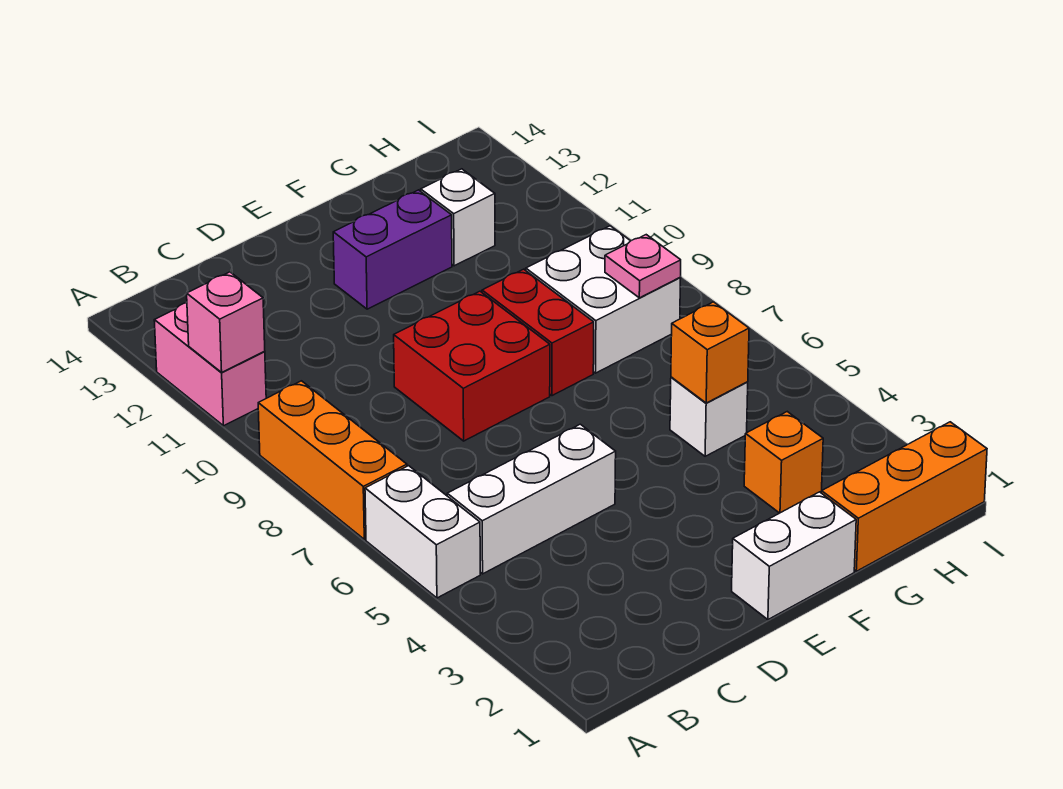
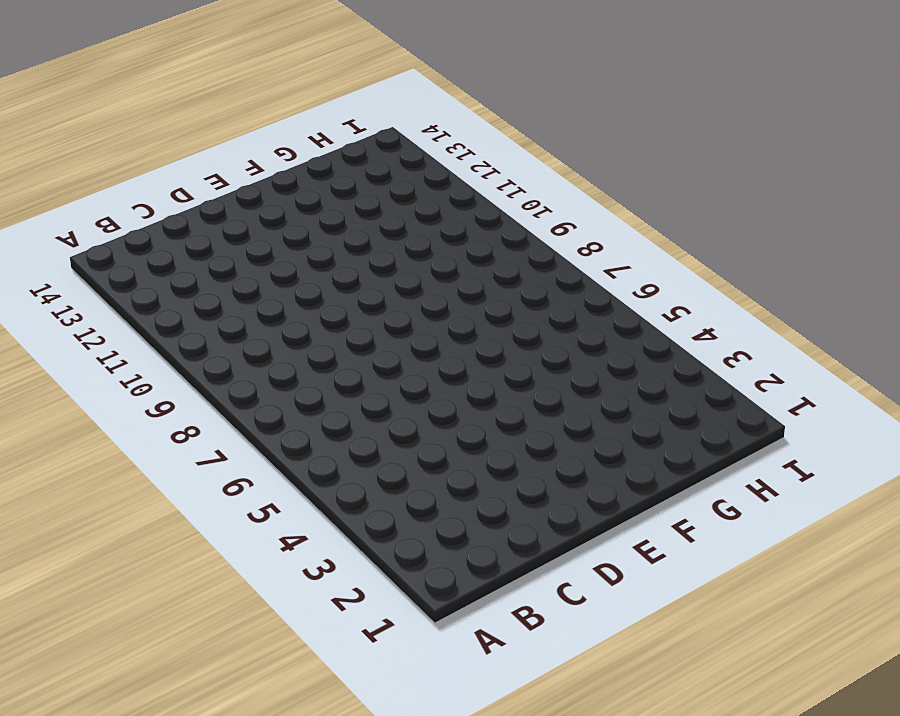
none -> white brick A5:A6 level 1
none -> orange brick A7:A9 level 1
none -> pink brick A11:A12 level 1

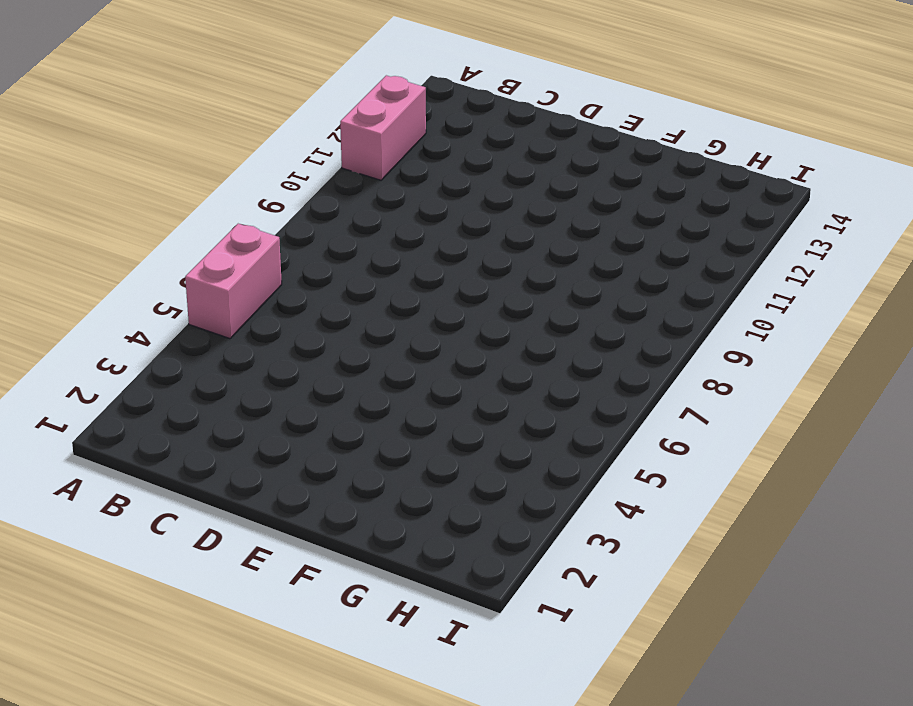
pink brick A5:A6 level 1 -> white brick A5:A6 level 1
none -> orange brick A7:A9 level 1
none -> white brick B5:D5 level 1
none -> red brick D8:E9 level 1

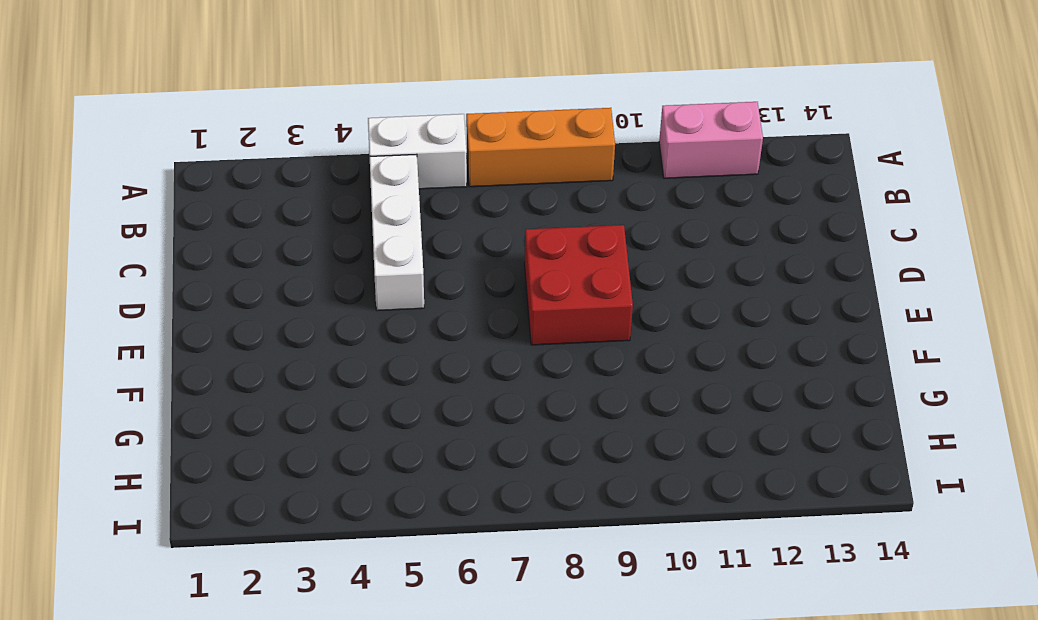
none -> white brick E1:F1 level 1
none -> purple brick E12:F12 level 1
none -> red brick F8:F9 level 1

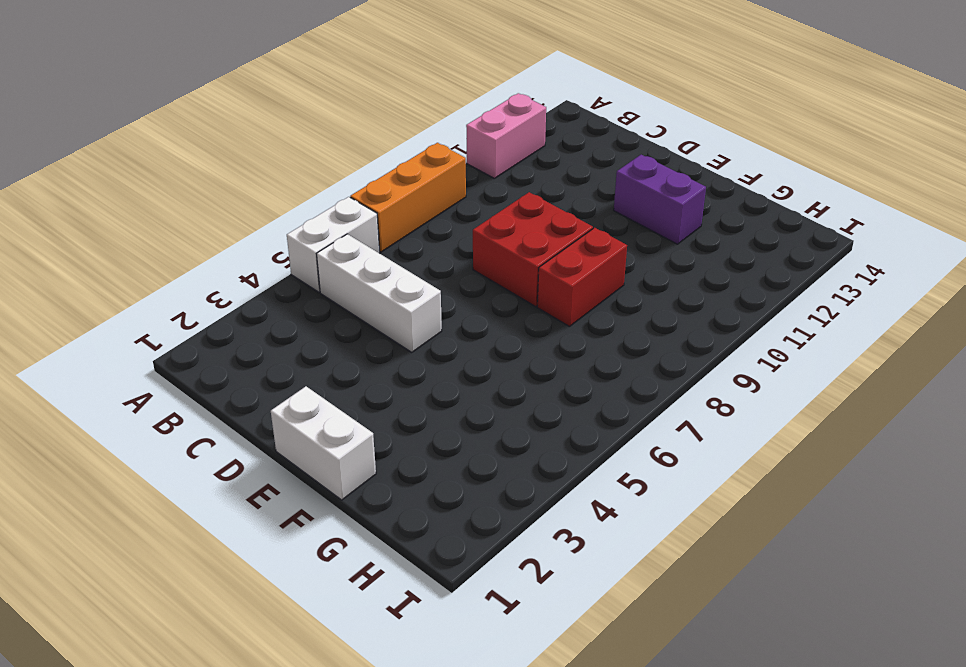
none -> orange brick G1:I1 level 1
none -> orange brick G3 level 1
none -> white brick G5 level 1

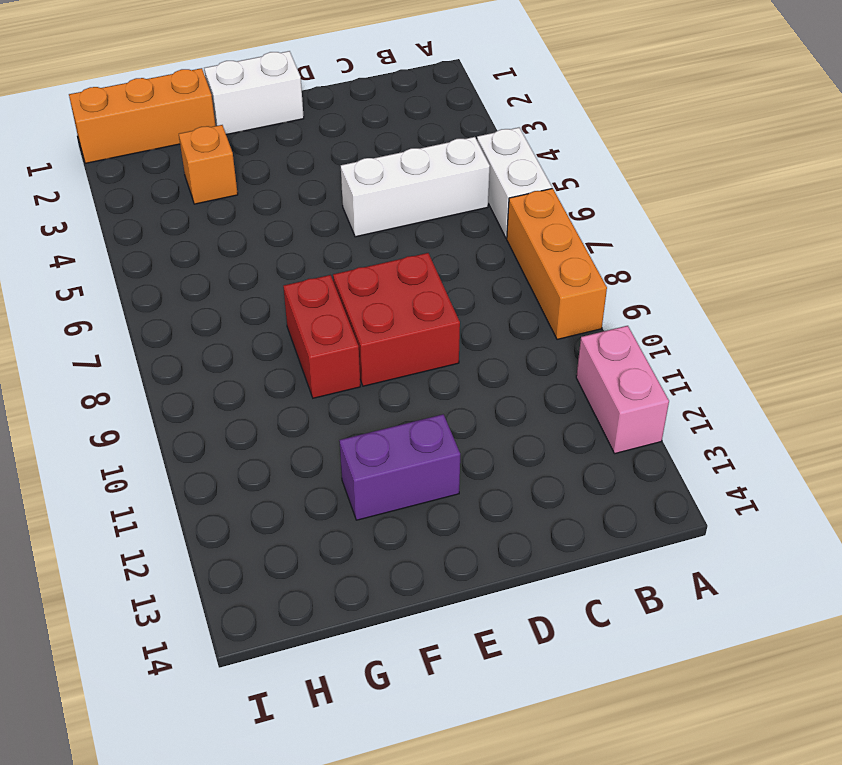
none -> white brick G5 level 1
none -> white brick G8:H9 level 1
none -> white brick G12 level 1

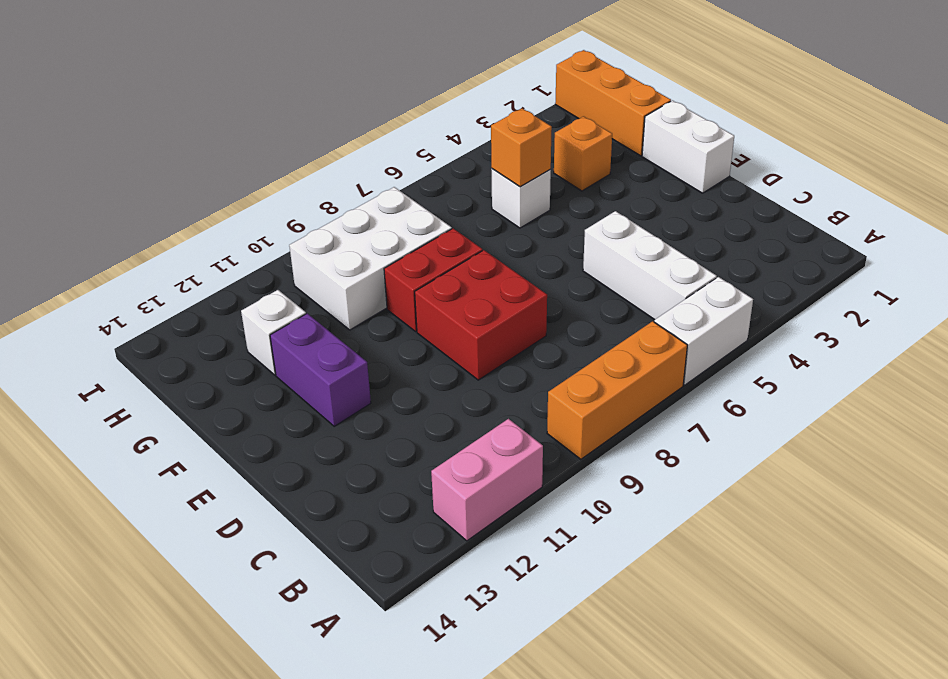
white brick G8:H10 level 1 -> white brick G8:H9 level 1
none -> pink brick A11 level 2
none -> pink plate H8 level 2

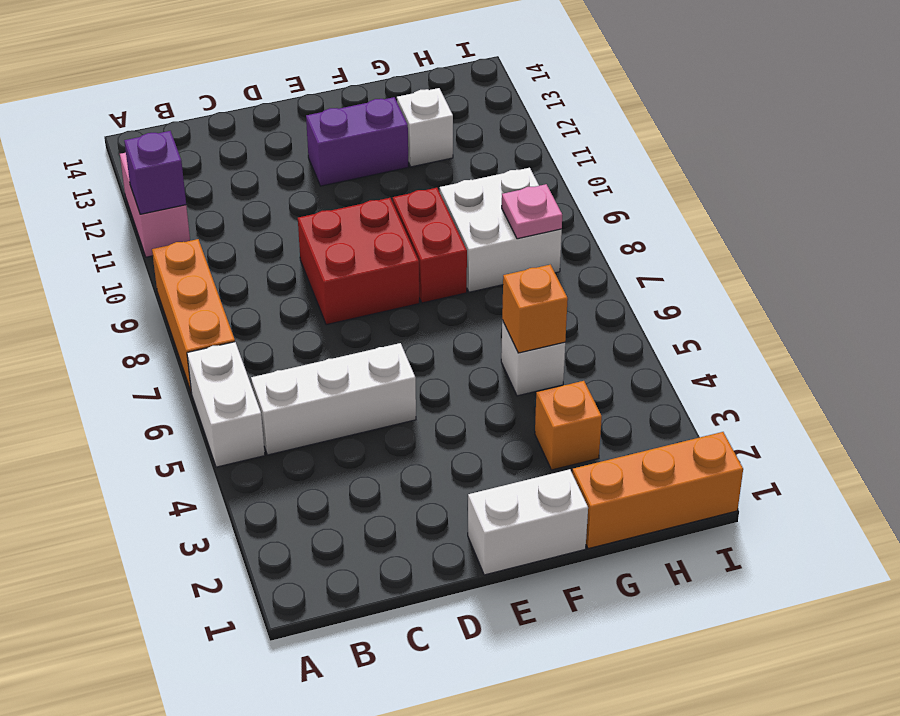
purple brick A11 level 2 -> pink brick A11 level 2

